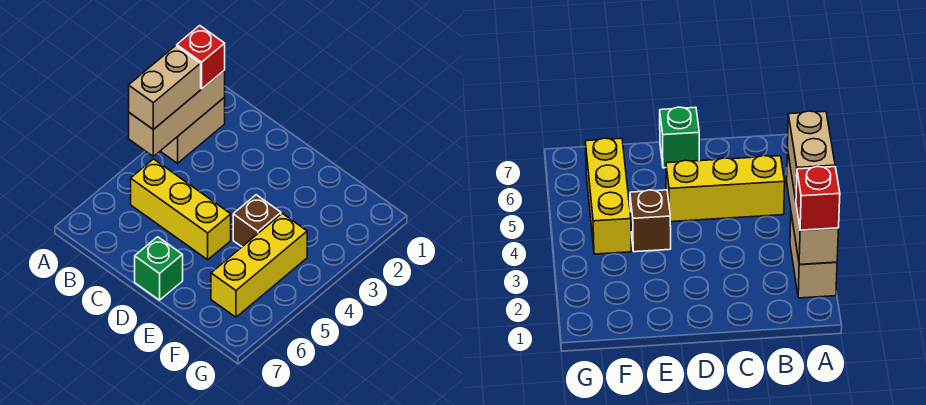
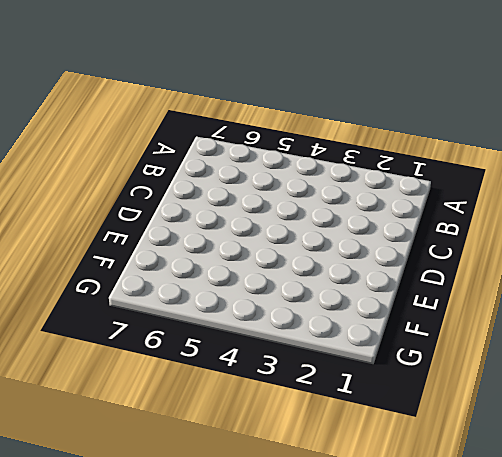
none -> tan brick A2:A3 level 1
none -> yellow brick B5:D5 level 1

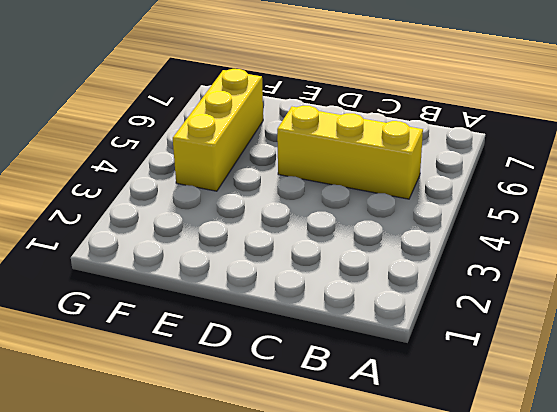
none -> tan brick A2:A3 level 1
none -> green brick D7 level 1

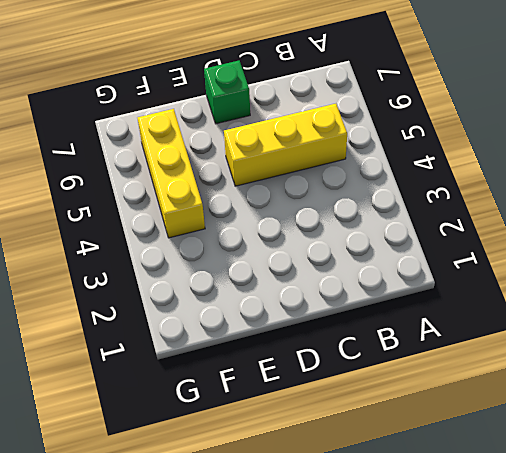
none -> tan brick A2:A3 level 1
none -> brown brick E4 level 1

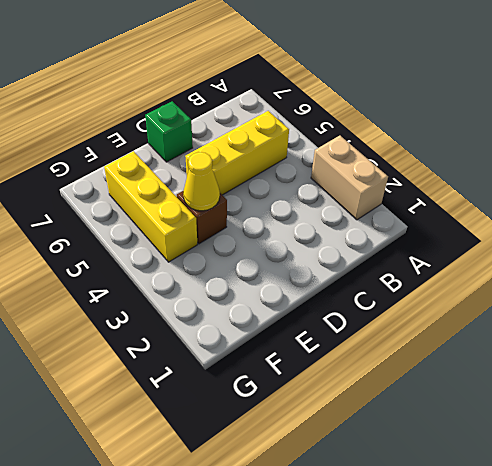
yellow cone E4 level 2 -> none
none -> tan brick A2:A4 level 2
none -> red brick A2 level 3

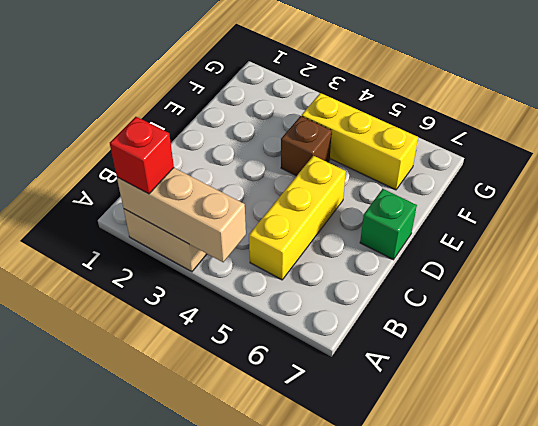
none -> tan brick A3:A4 level 3

